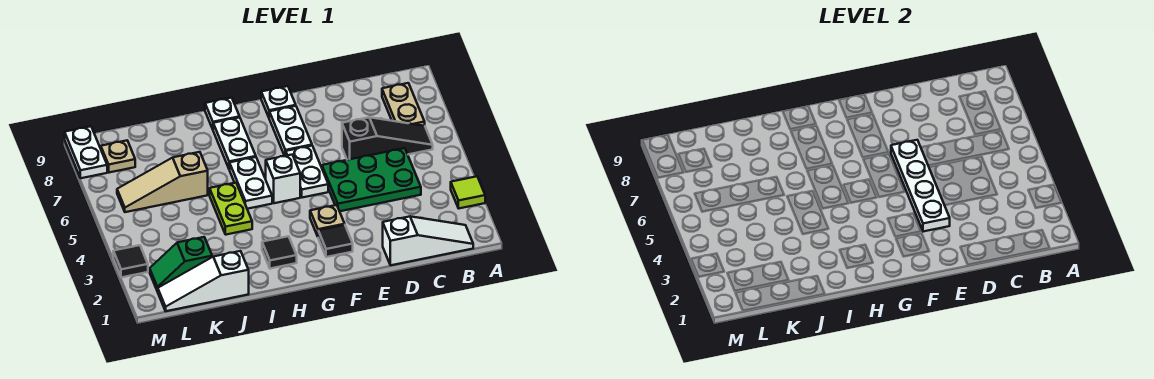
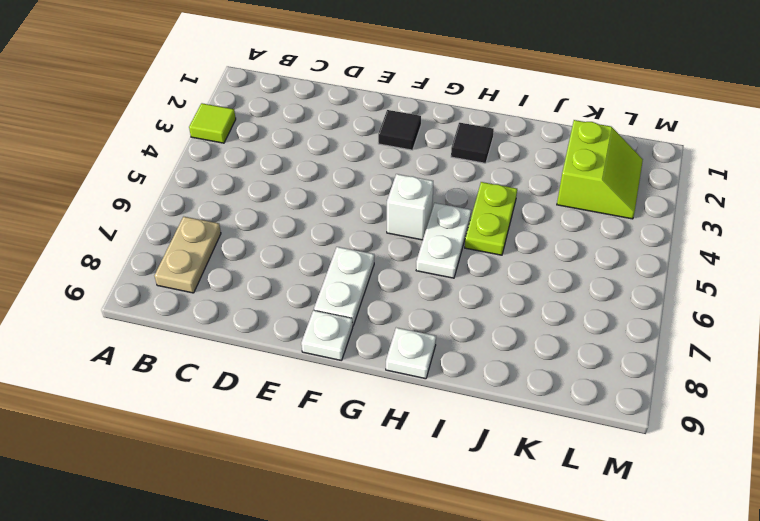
lime slope K2:L3 level 1 top K -> green slope K2:L2 level 1 top K
none -> white slope B1:D1 level 1 top D
none -> black slope B6:D6 level 1 top D
none -> green plate C4:E5 level 1

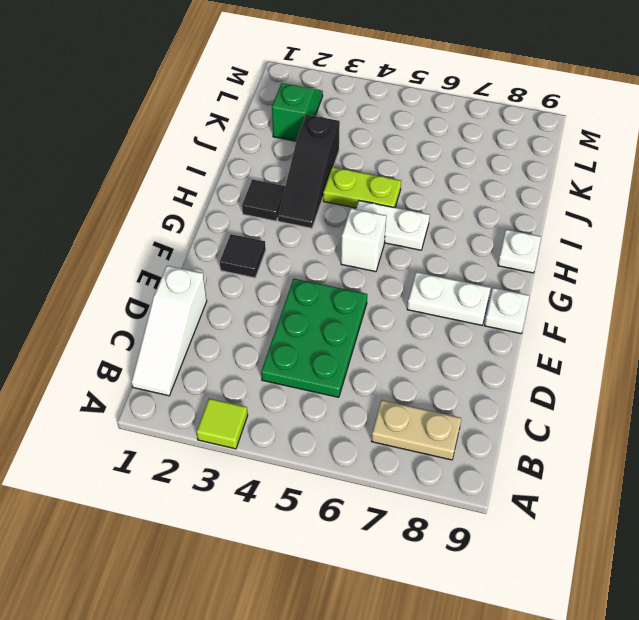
black slope H3:J3 level 1 top J -> black slope B6:D6 level 1 top D
none -> tan plate F3 level 1
none -> white plate F5:F6 level 1
none -> white plate H7:H8 level 1

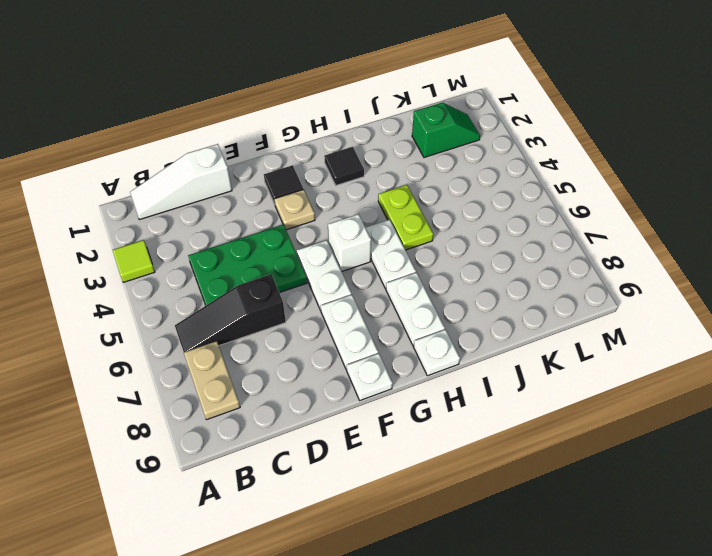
none -> white slope J1:L1 level 1 top J
none -> tan slope J6:L6 level 1 top J
none -> tan plate L8 level 1

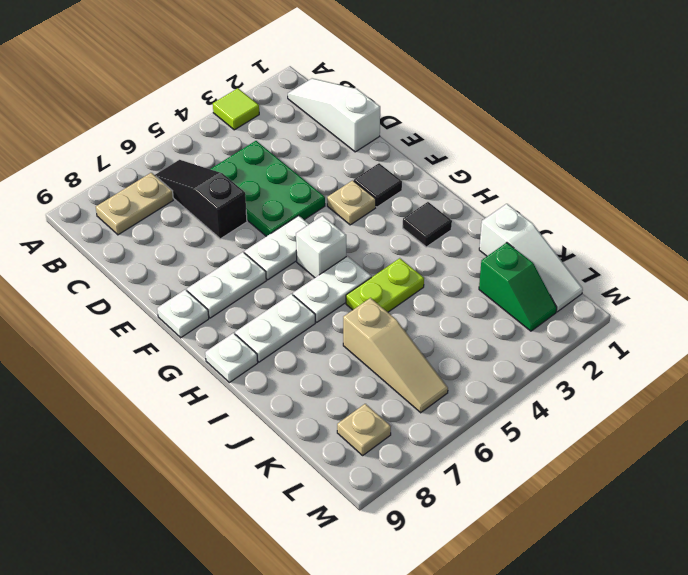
none -> black tile M3 level 1
none -> white plate M8:M9 level 1
none -> white plate E3:E6 level 2

